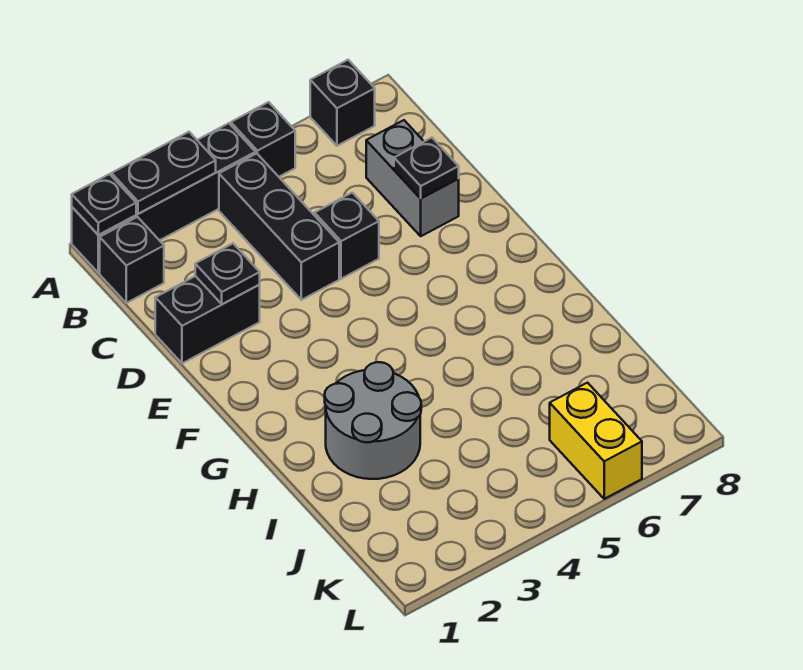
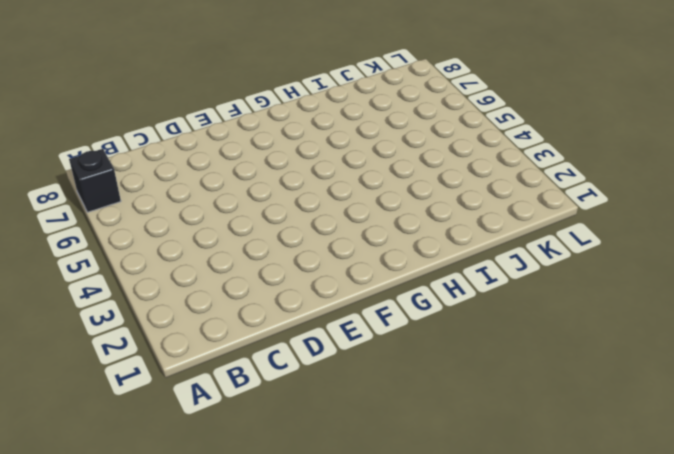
none -> black brick A1:A4 level 1
none -> black brick A5 level 1
none -> black brick B1 level 1

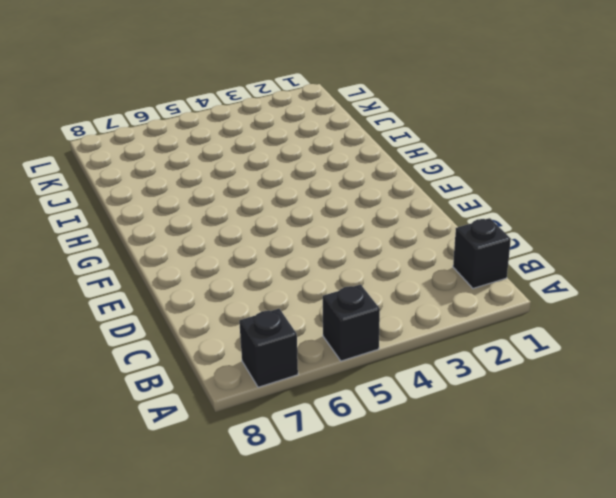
none -> black brick A1:A4 level 1
none -> black brick B4:D4 level 1
none -> grey brick C7:D7 level 1

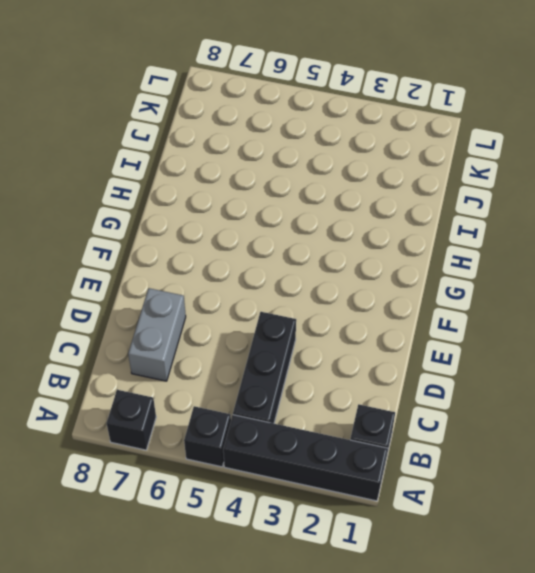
none -> black brick D1:D2 level 1
none -> black brick D5 level 1
none -> grey round brick H2:I3 level 1

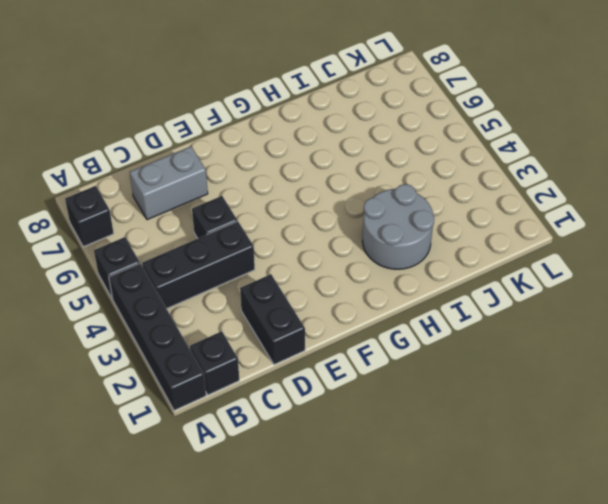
none -> yellow brick K6:L6 level 1
none -> black plate A1 level 2
none -> black plate A2:A3 level 2

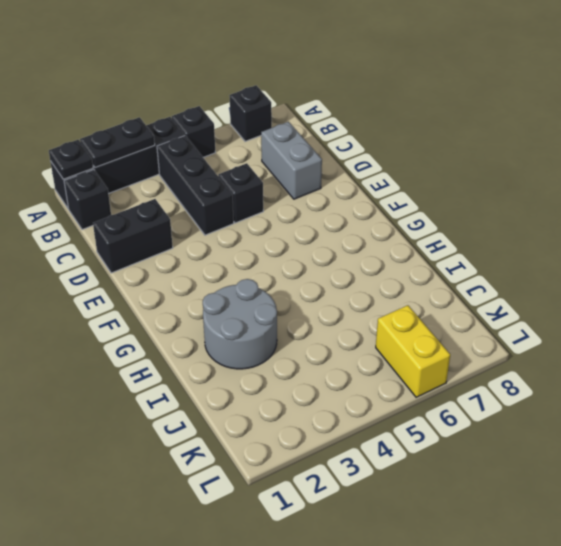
none -> black plate D2 level 2
none -> black plate D7 level 2

